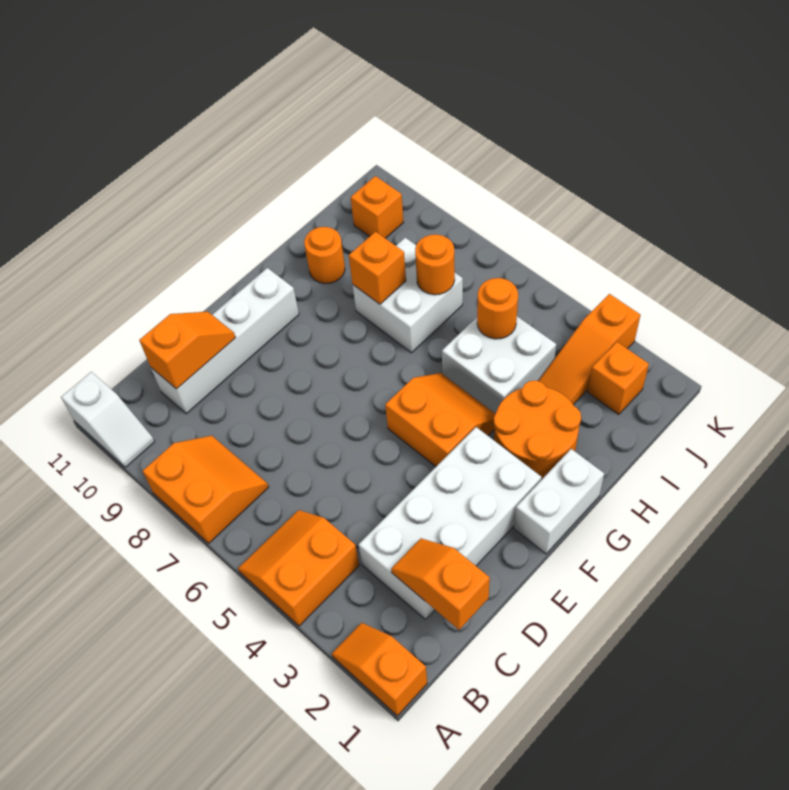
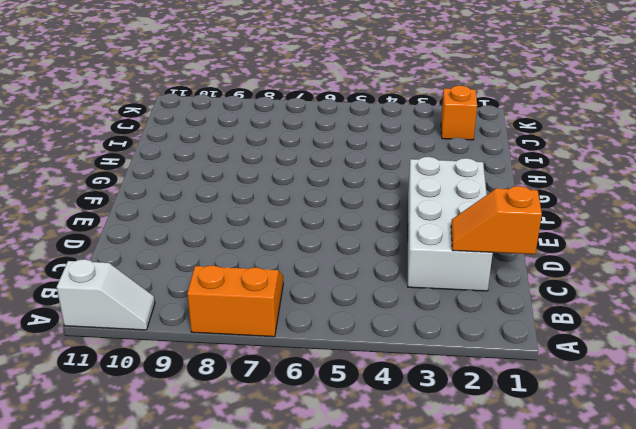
none -> orange slope A1:A2 level 1 top 1
none -> orange slope A4:B5 level 1 top 4
none -> white brick C10:F10 level 1

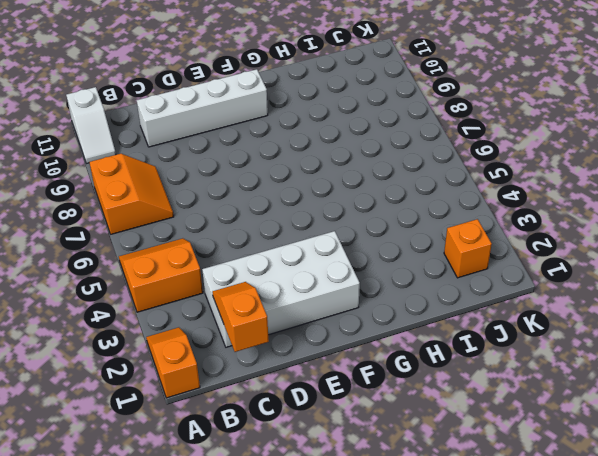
none -> white brick F1:G1 level 1
none -> orange slope F4:G5 level 1 top F
none -> orange round brick G2:H3 level 1

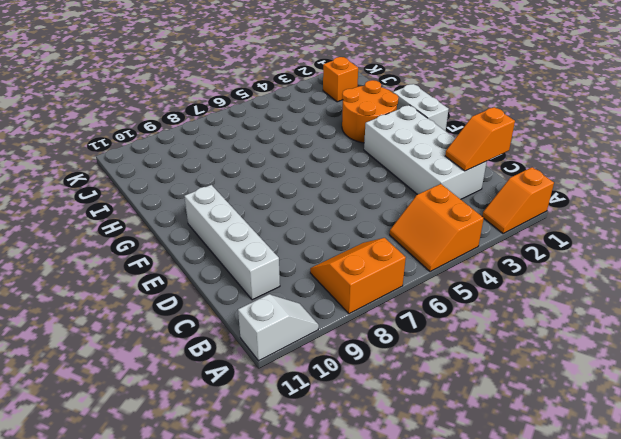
none -> orange slope F4:G5 level 1 top F
none -> white brick H4:I5 level 1
none -> white brick H7:I8 level 1

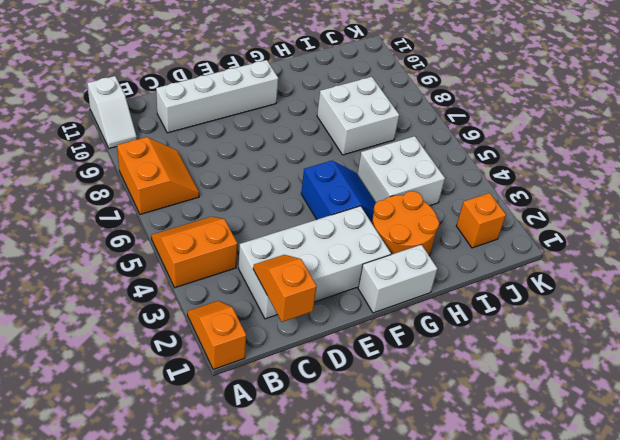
blue slope F4:G5 level 1 top F -> orange slope F4:G5 level 1 top F
none -> orange round brick H10 level 1
none -> orange slope I3:K3 level 1 top K
none -> orange brick J10 level 1

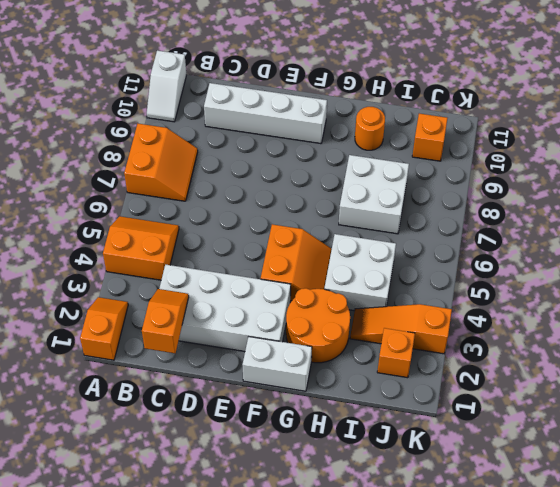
none -> orange slope C10:D10 level 2 top C
none -> orange brick H8 level 2
none -> orange round brick I5 level 2

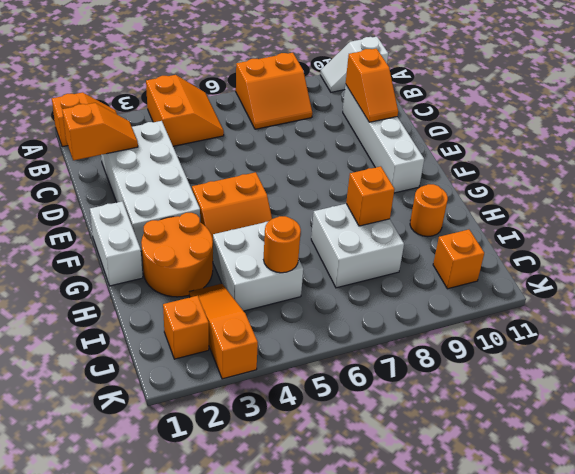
none -> orange round brick I7 level 2

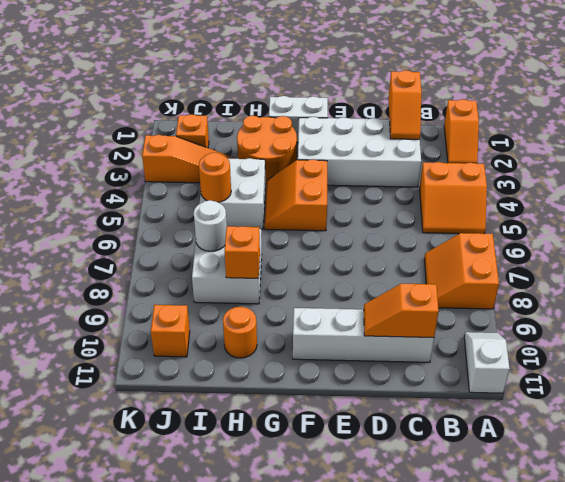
white round brick I7 level 2 -> orange round brick I7 level 2

